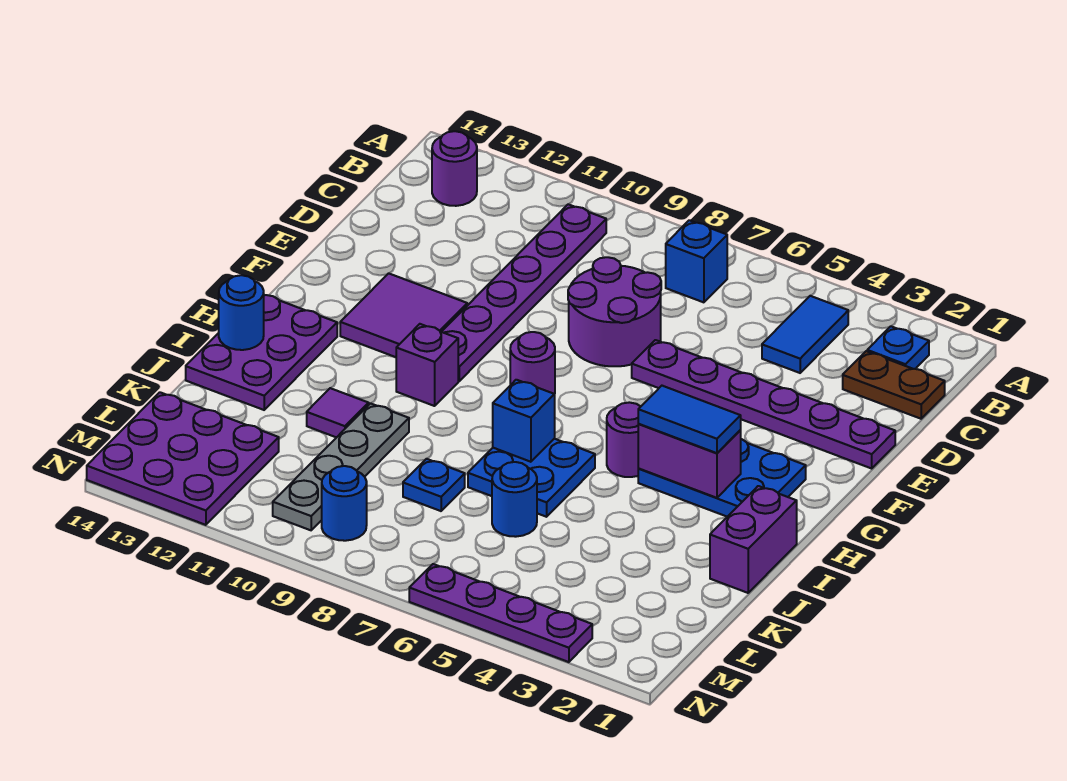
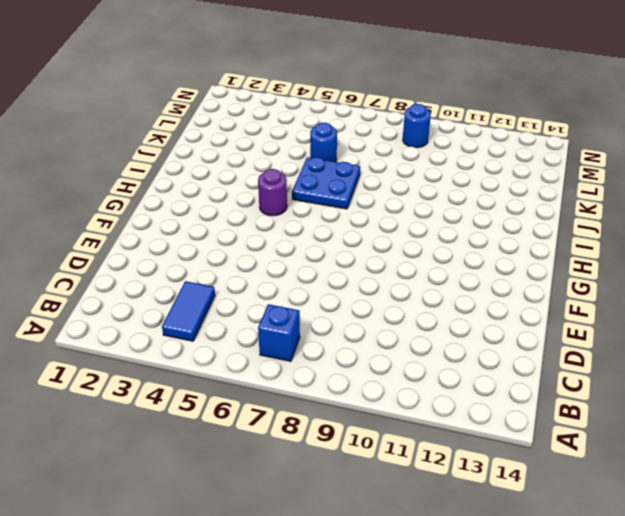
none -> blue plate B2 level 1
none -> purple plate B10:G10 level 1
none -> purple round brick B13 level 1

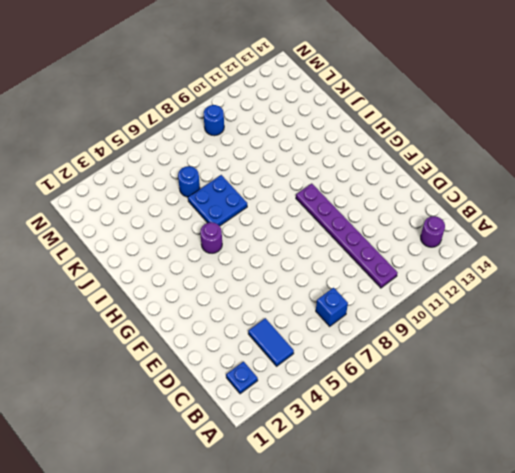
none -> brown plate C1:C2 level 1
none -> purple round brick D7:E8 level 1
none -> purple plate E1:E6 level 1

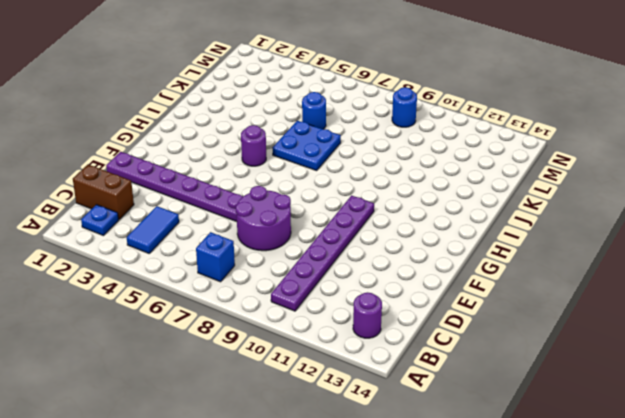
brown brick C1:C2 level 1 -> brown plate C1:C2 level 1
none -> purple tile F11:G12 level 1
none -> blue plate G2:H4 level 1
none -> purple round brick G8 level 1

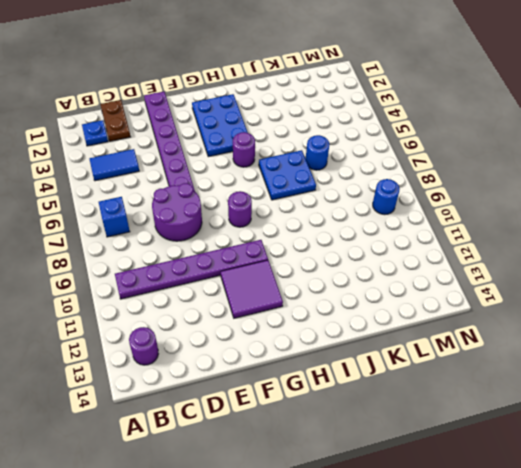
none -> purple brick H10 level 1
none -> purple plate H13:J14 level 1
none -> purple brick I1:J1 level 1

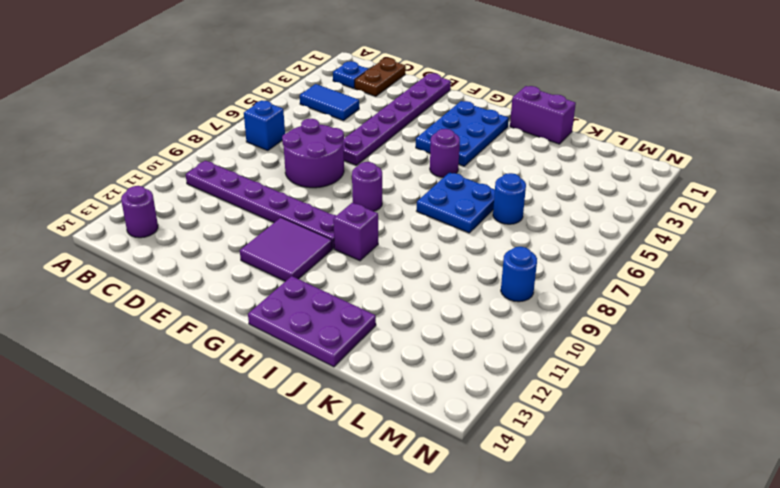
none -> grey plate J10:M10 level 1
none -> purple tile J11 level 1
none -> blue plate K8 level 1

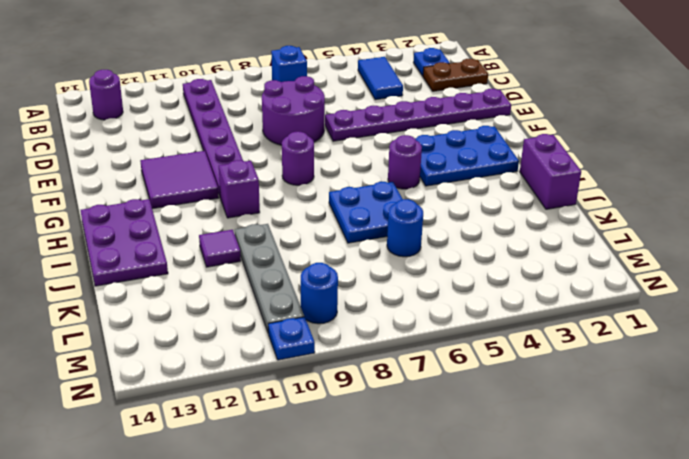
blue plate N10 level 1 -> blue plate K8 level 1
none -> purple plate L12:N14 level 1
none -> purple plate N3:N6 level 1
none -> purple brick H3:H4 level 2

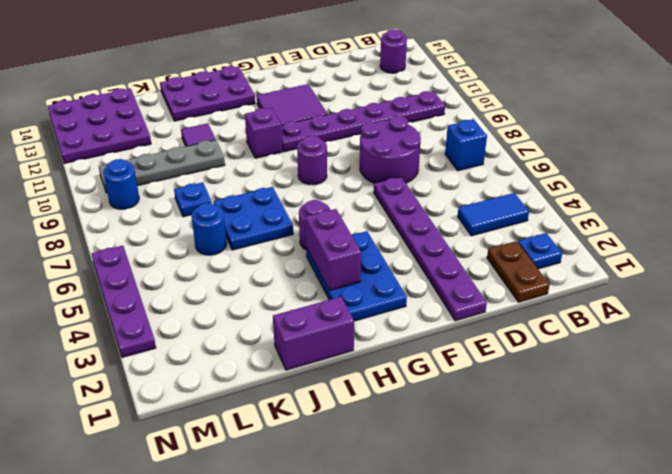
none -> blue brick I7 level 2
none -> blue round brick I14 level 2
none -> blue tile H3:H4 level 3

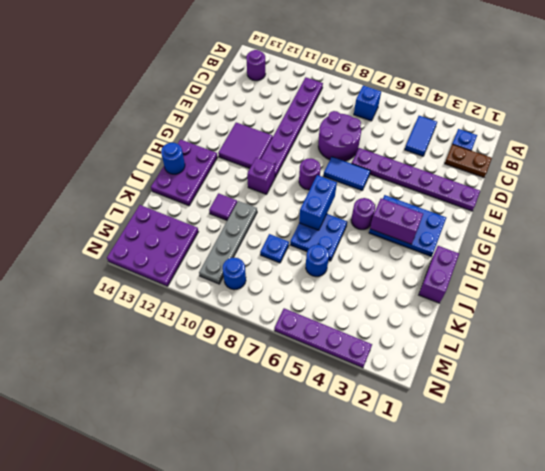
blue tile F6:F7 level 1 -> blue tile H3:H4 level 3
blue brick H7:I7 level 2 -> blue brick I7 level 2

